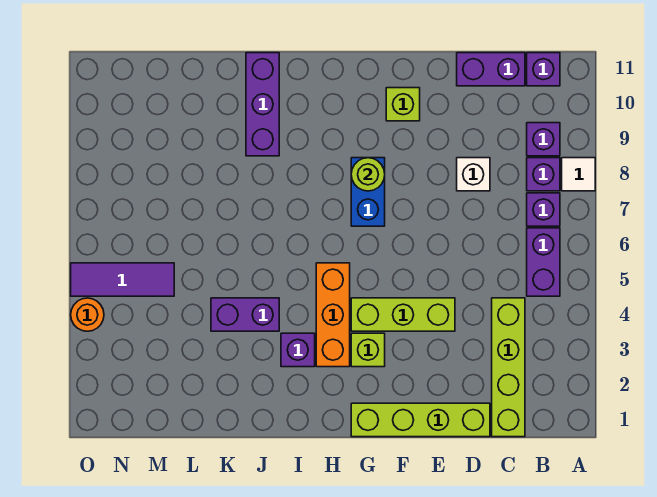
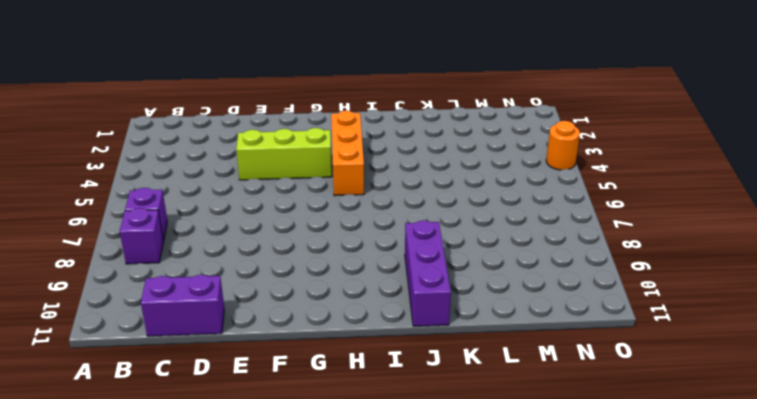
none -> white tile A8 level 1
none -> purple brick B5:B6 level 1
none -> purple brick B9 level 1

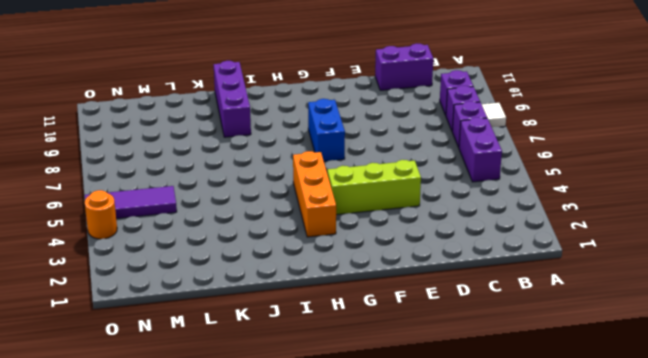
none -> purple brick B11 level 1
none -> lime brick C1:C4 level 1
none -> lime brick D1:G1 level 1

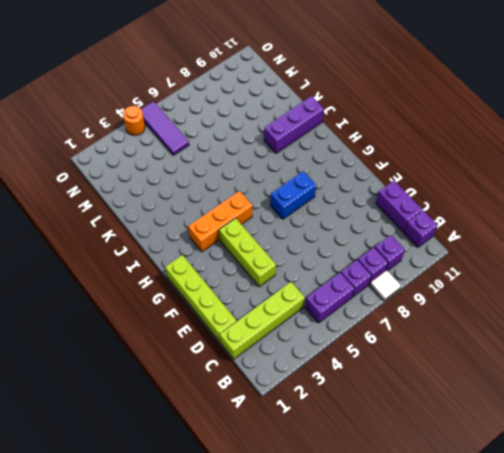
none -> white brick D8 level 1
none -> lime brick F10 level 1
none -> lime brick G3 level 1

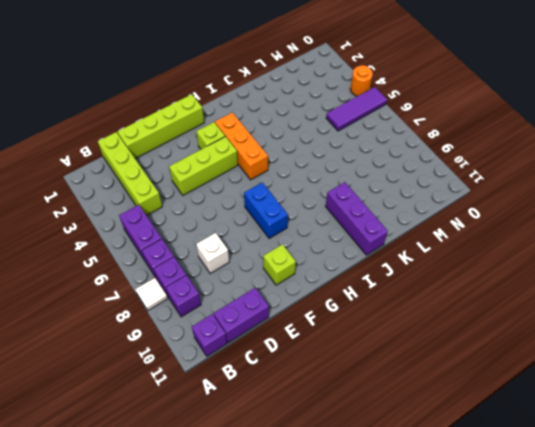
none -> purple brick I3 level 1
none -> purple brick J4:K4 level 1
none -> lime round brick G8 level 2

